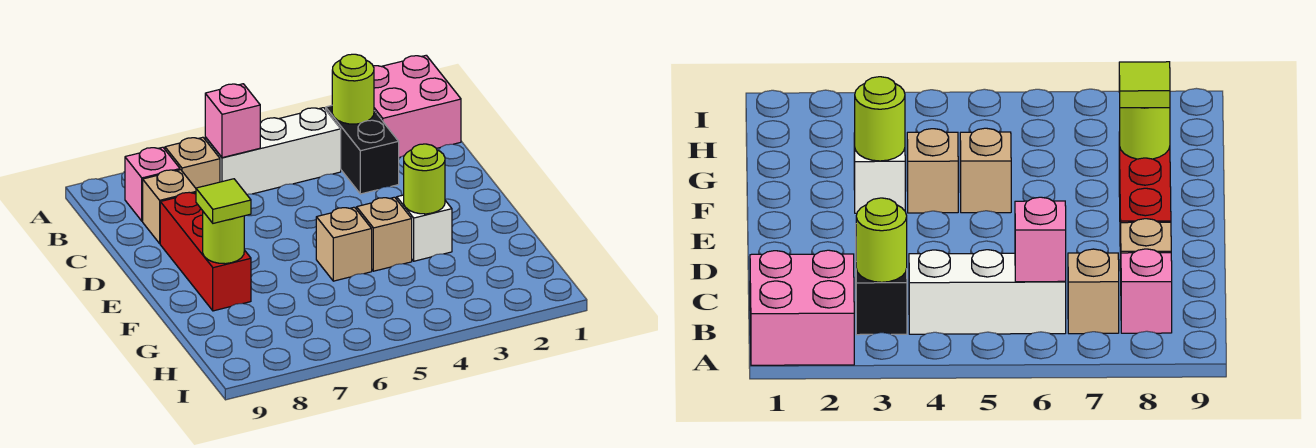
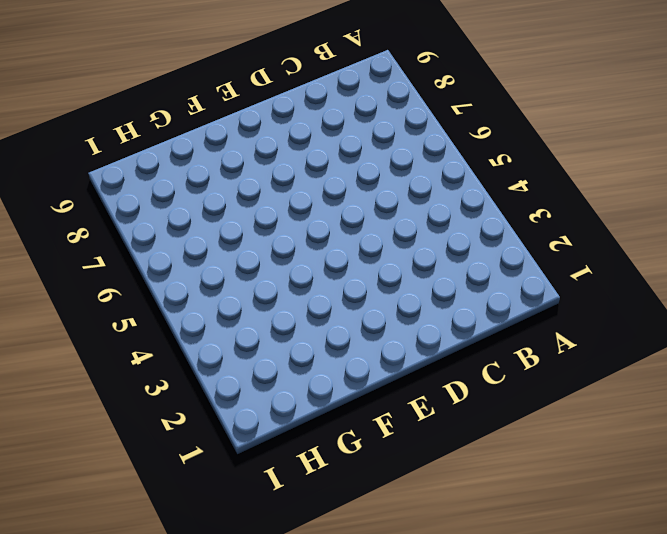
none -> pink brick A1:B2 level 1
none -> black brick B3:C3 level 1
none -> white brick B4:B6 level 1

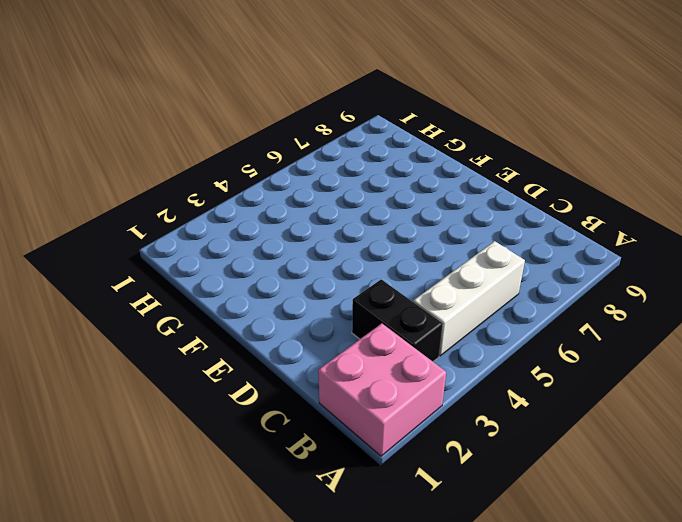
none -> tan brick B7 level 1
none -> pink brick B8 level 1
none -> tan brick C8 level 1

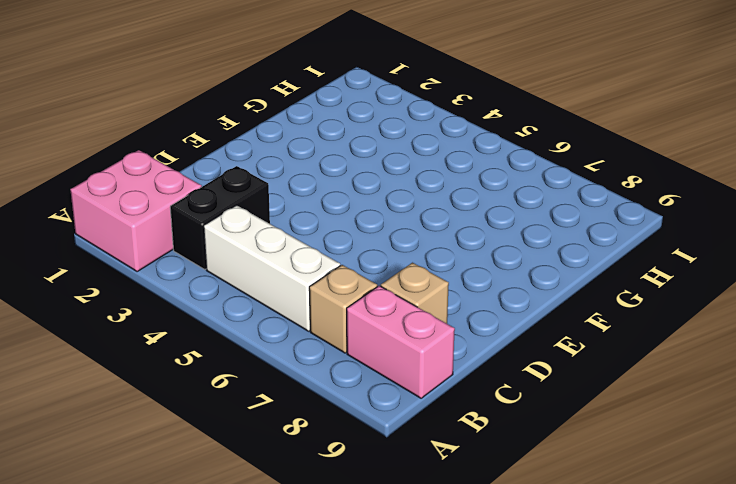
pink brick B8:B9 level 1 -> pink brick B8 level 1
none -> red brick D8:F8 level 1
none -> white brick F3 level 1
none -> tan brick F4 level 1

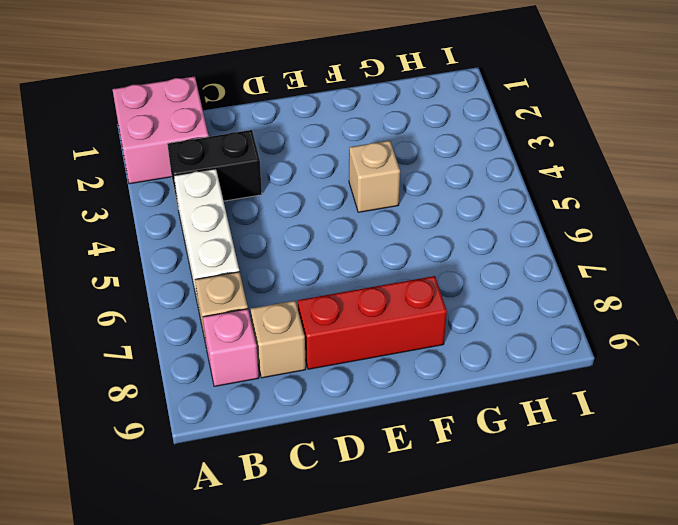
none -> white brick F3 level 1
none -> tan brick F5 level 1
none -> lime round brick B3 level 2

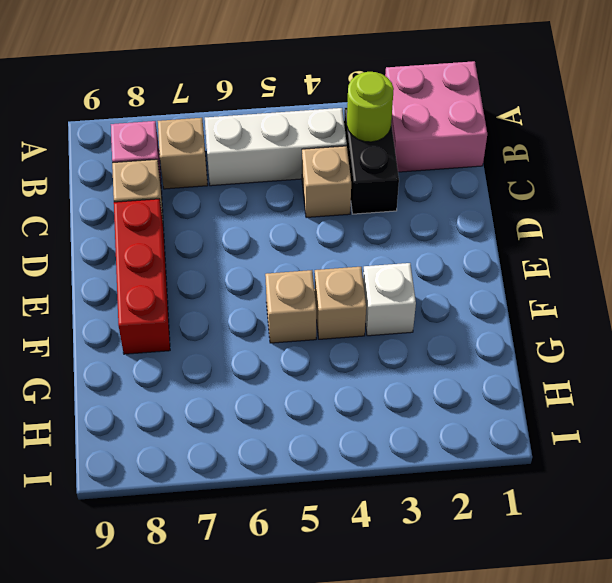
tan brick C4 level 1 -> none
none -> pink brick B6 level 2
none -> lime round brick F3 level 2
none -> lime round brick F8 level 2

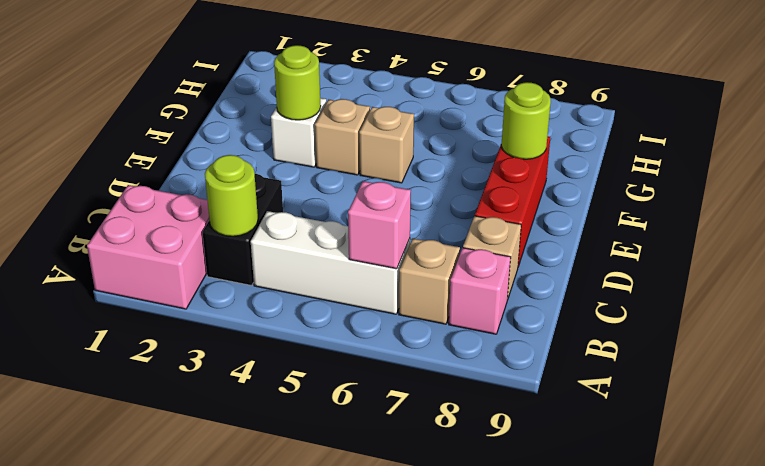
none -> lime tile F8 level 3

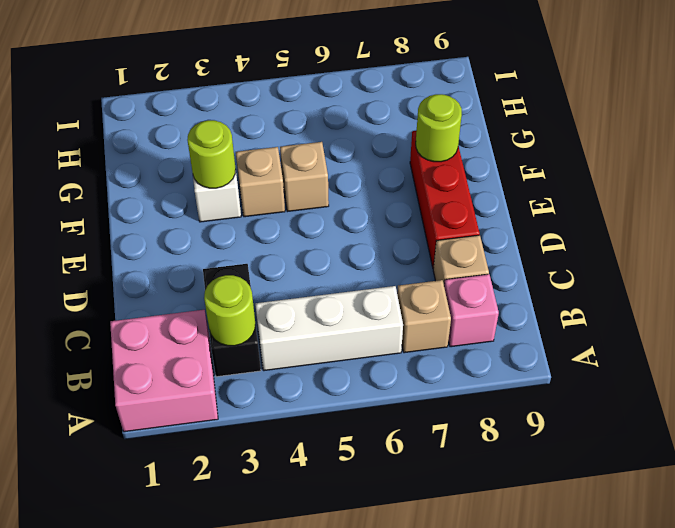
none -> pink brick B6 level 2
none -> lime tile F8 level 3

